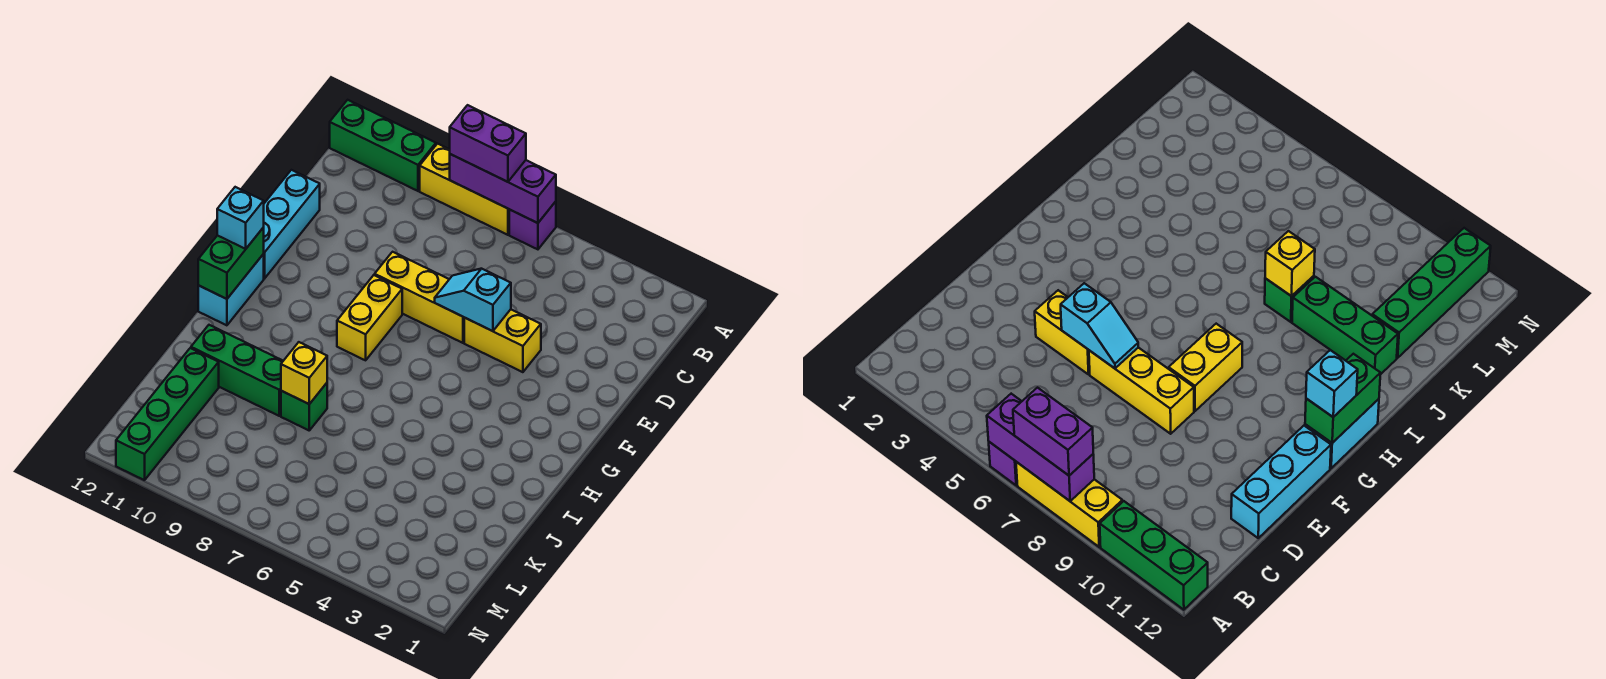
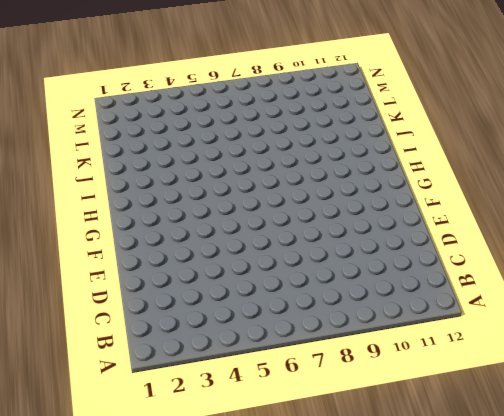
none -> purple brick A6 level 1
none -> yellow brick A7:A9 level 1
none -> green brick A10:A12 level 1

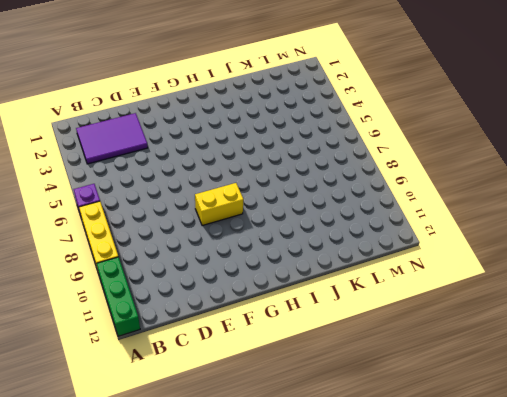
purple tile B2:D3 level 1 -> none
none -> cyan brick D12:F12 level 1
none -> yellow brick E4:E5 level 1
none -> yellow brick E6:E8 level 1

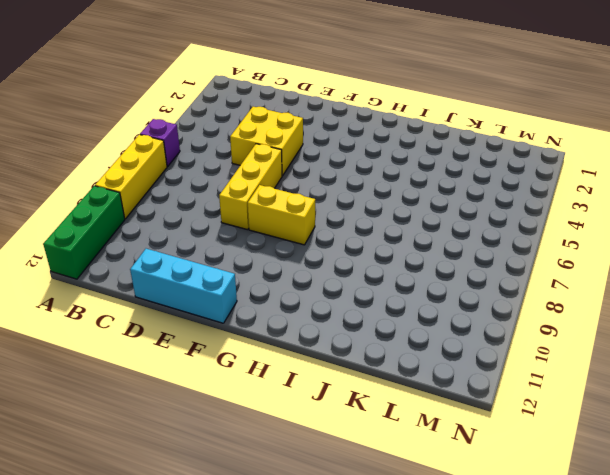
yellow brick D4:E5 level 1 -> yellow brick E4:E5 level 1
none -> cyan brick G12:H12 level 1
none -> green brick J8 level 1
none -> green brick J9:J11 level 1

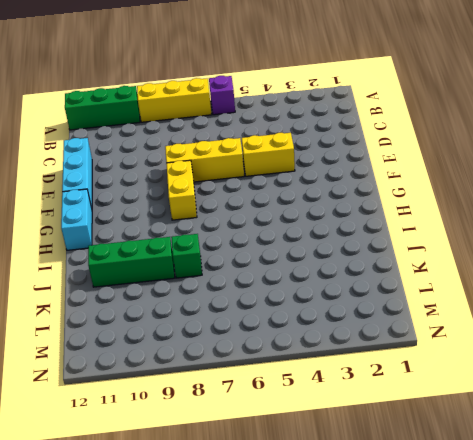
none -> green brick K11:N11 level 1
none -> purple brick A6:A8 level 2
none -> cyan slope E5:E6 level 2 top 5

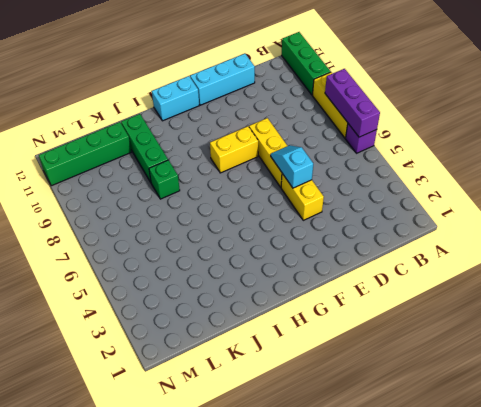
none -> green brick G12:H12 level 2
none -> yellow brick J8 level 2
none -> purple brick A7:A8 level 3

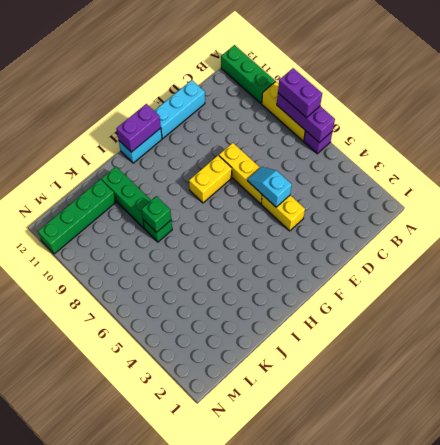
purple brick G12:H12 level 2 -> green brick G12:H12 level 2
green brick J8 level 2 -> yellow brick J8 level 2
none -> cyan brick G12 level 3

